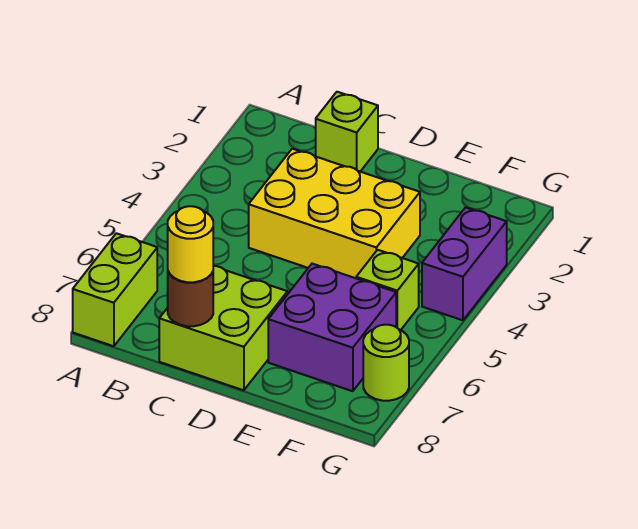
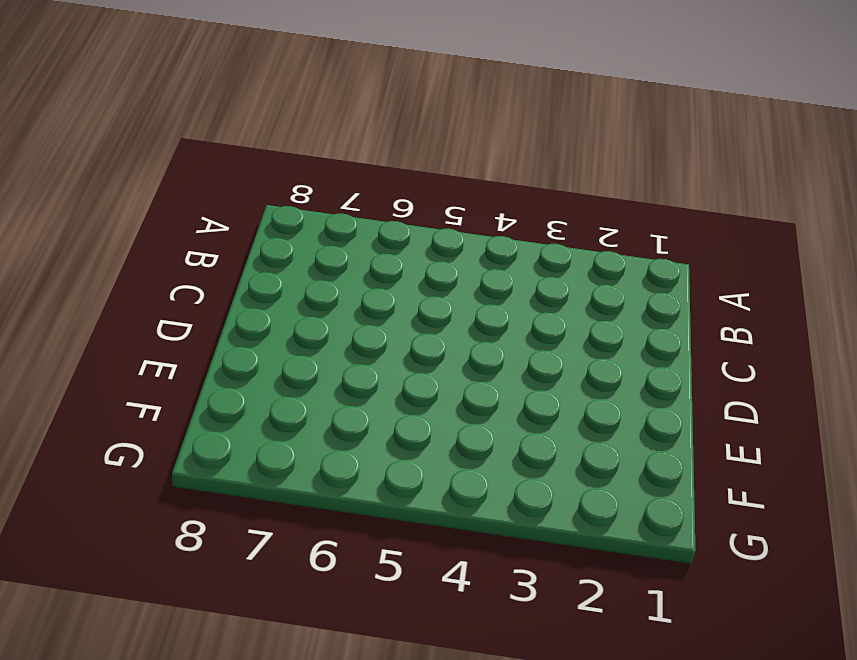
none -> lime brick A7:A8 level 1
none -> lime brick C1 level 1

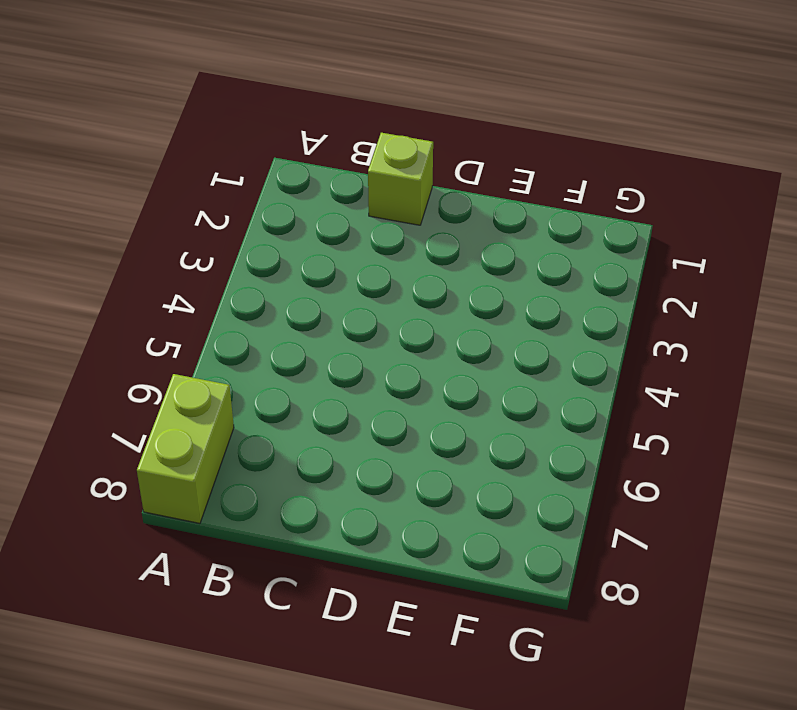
none -> yellow brick C3:E4 level 1
none -> lime brick C7:D8 level 1

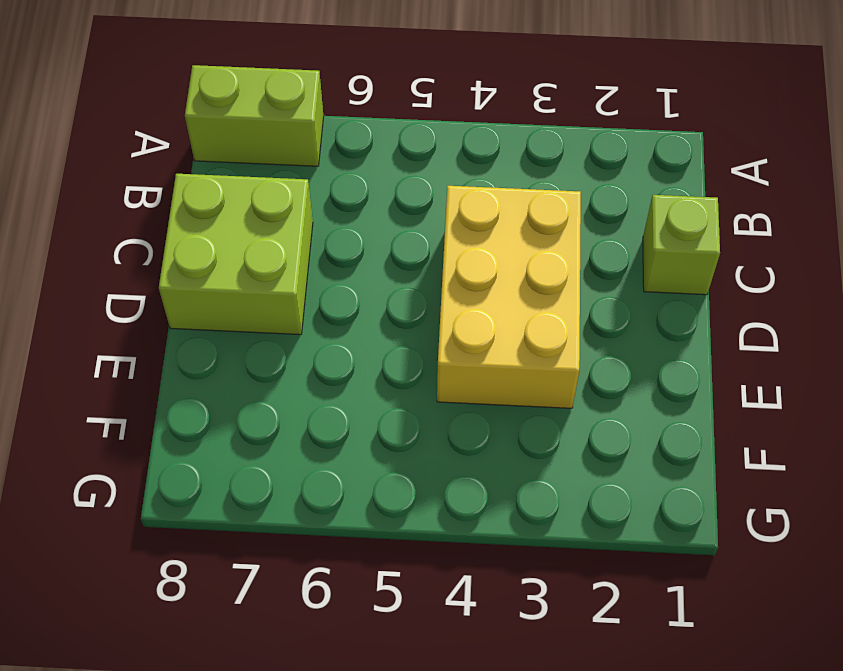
none -> purple brick E6:F7 level 1
none -> lime brick F5 level 1

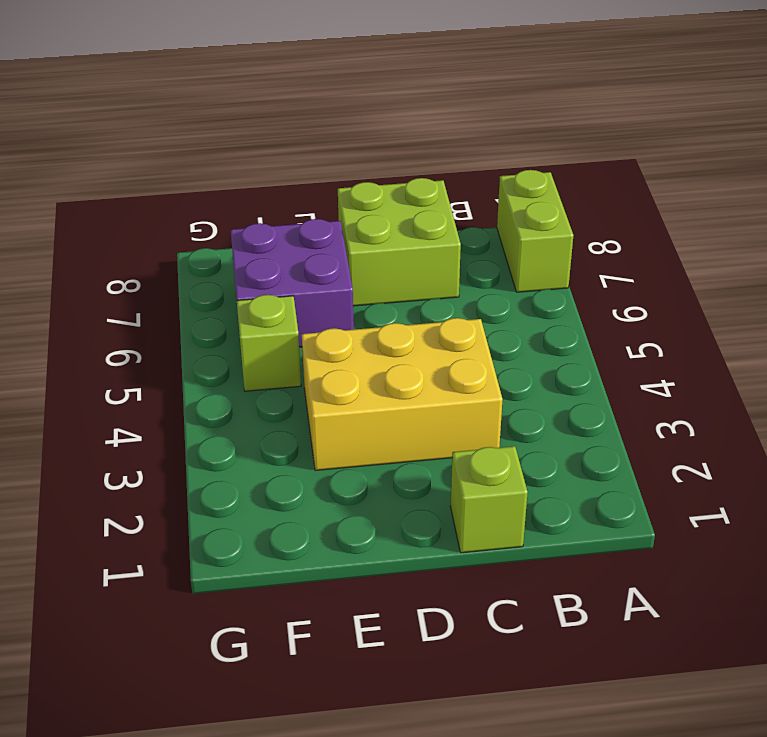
none -> purple brick G3:G4 level 1
none -> lime round brick G7 level 1

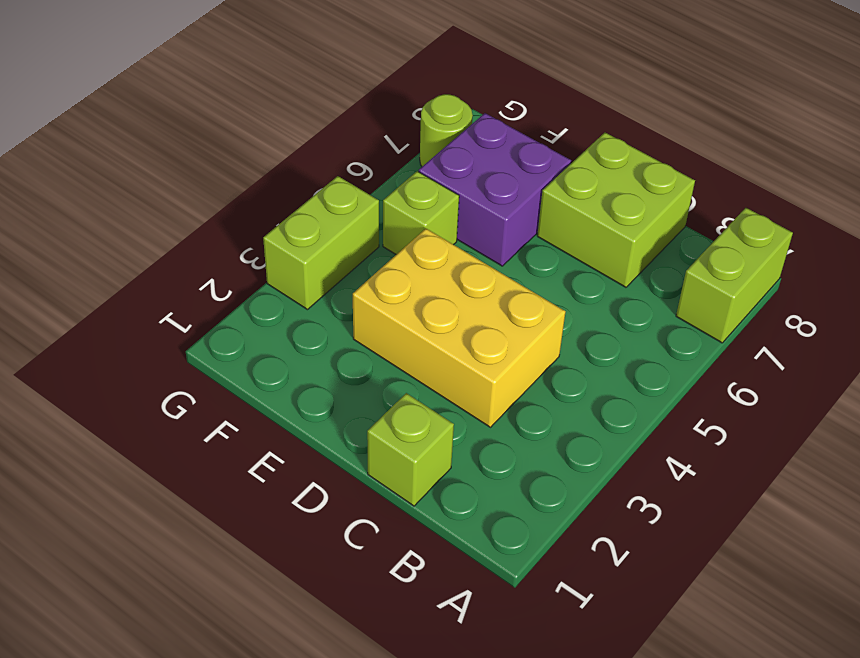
lime brick G3:G4 level 1 -> purple brick G3:G4 level 1
none -> brown round brick C8 level 2
none -> yellow round brick C8 level 3

